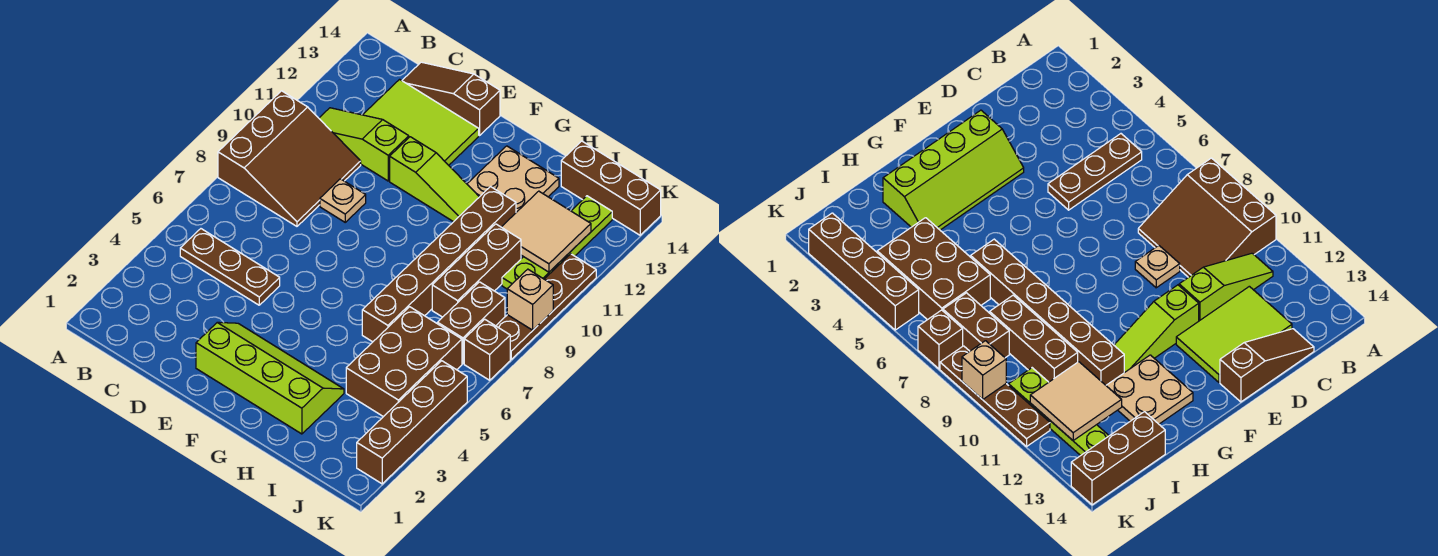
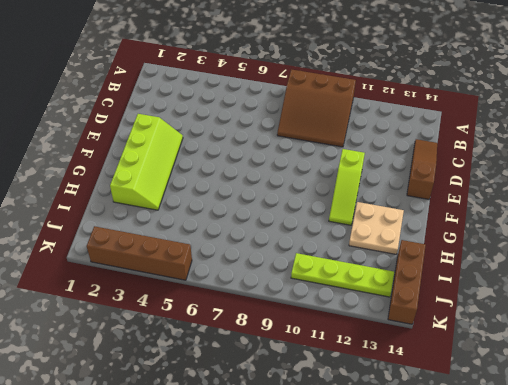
none -> brown plate B5:D5 level 1
none -> lime slope B11:D11 level 1 top D
none -> lime tile C12:E13 level 1

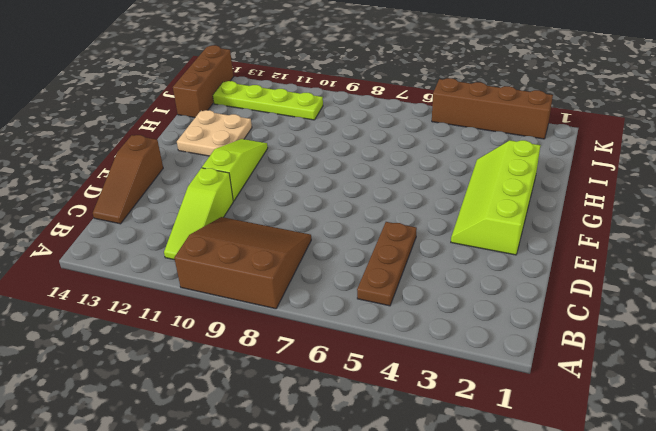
none -> lime tile C12:E13 level 1
none -> tan plate D9 level 1
none -> brown brick H6:H11 level 1

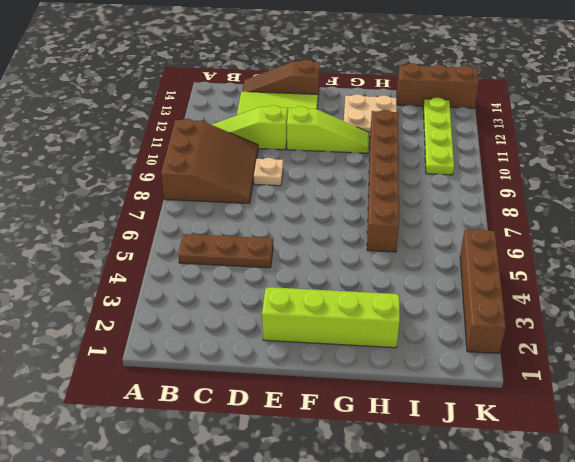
none -> brown brick I4:J6 level 1
none -> brown brick I8:I10 level 1
none -> brown brick J7:J8 level 1

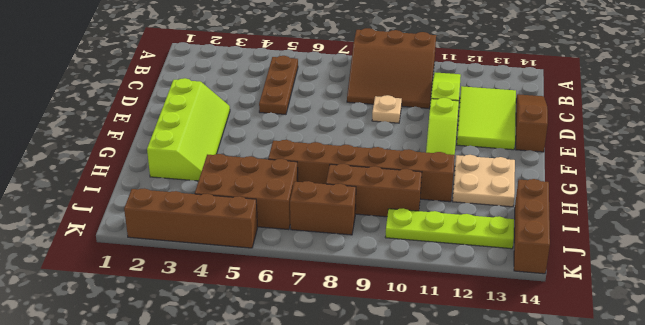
none -> brown brick K7 level 1
none -> brown plate K8:K11 level 1
none -> tan tile I11:J12 level 2

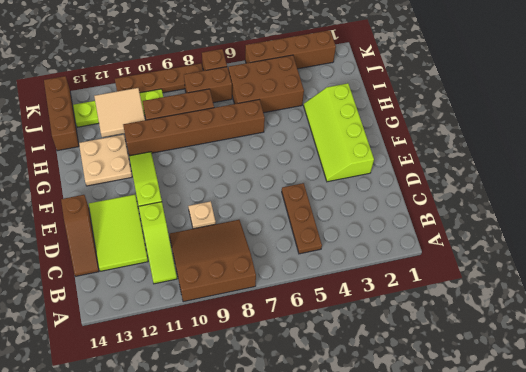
none -> tan brick K9 level 2

